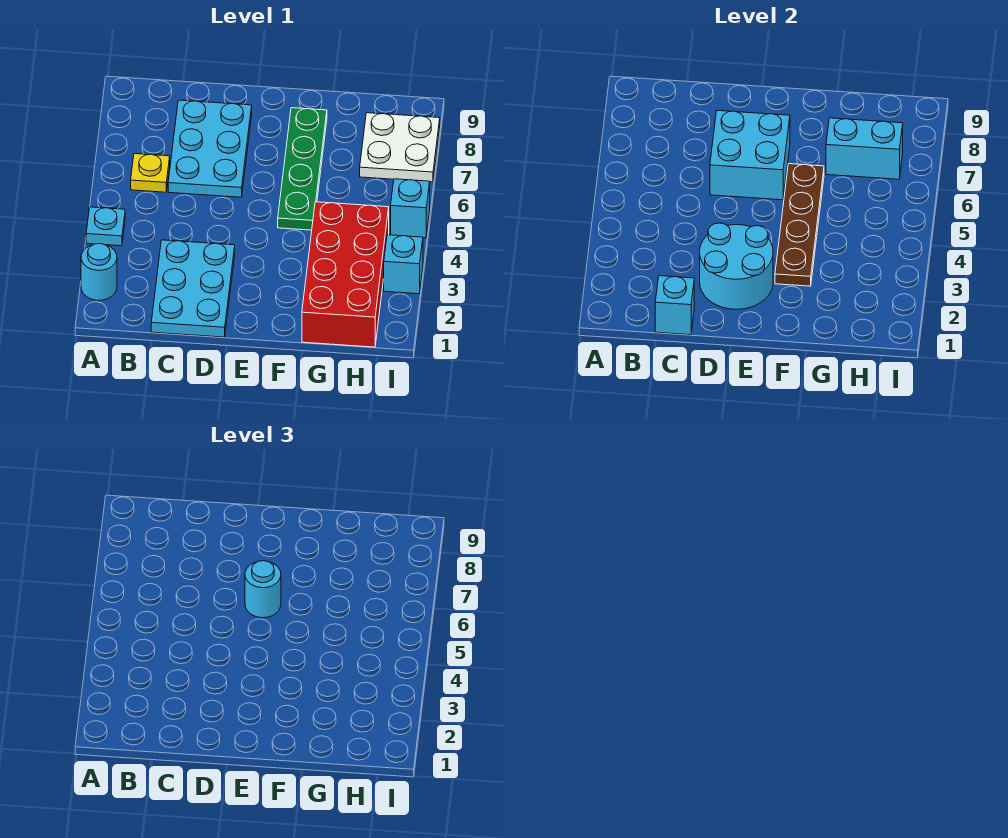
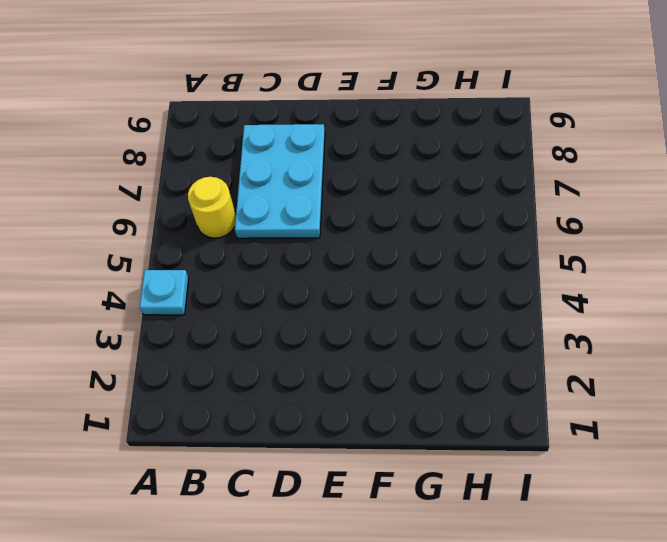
yellow round brick B6 level 1 -> yellow plate B6 level 1
none -> cyan round brick A2 level 1
none -> cyan plate C1:D3 level 1
none -> green plate F5:F8 level 1

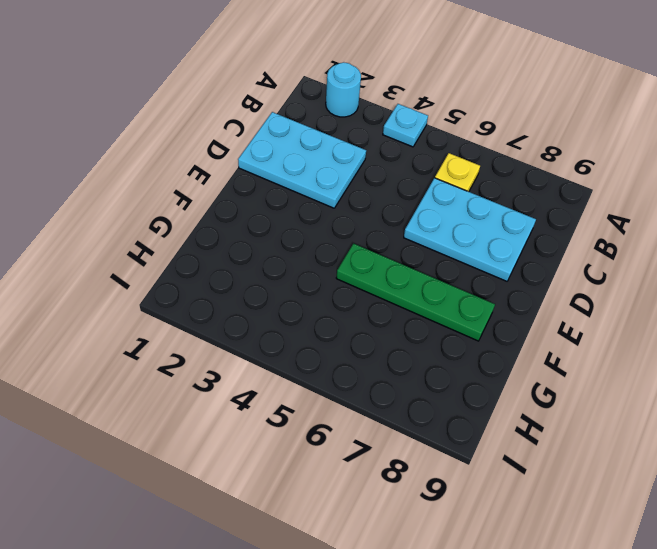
none -> red brick G1:H4 level 1
none -> white plate H7:I8 level 1
none -> cyan brick I3 level 1

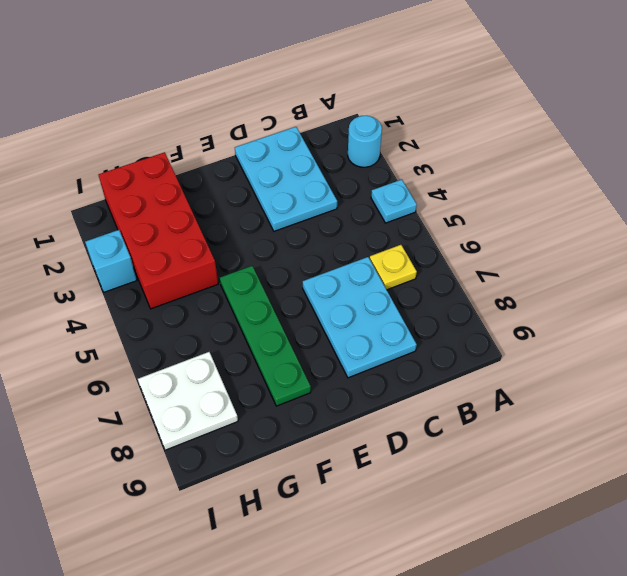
none -> cyan brick I5 level 1
none -> cyan brick C1 level 2
none -> cyan round brick D2:E3 level 2

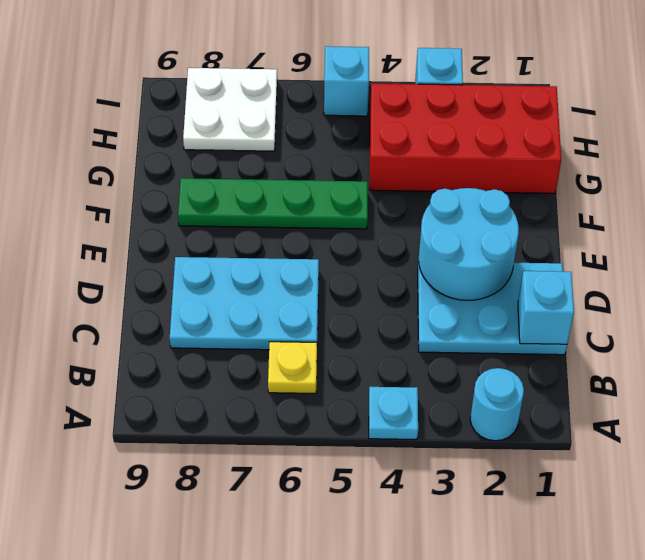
none -> cyan brick D6:E7 level 2
none -> brown plate F3:F6 level 2
none -> cyan brick G7:H7 level 2

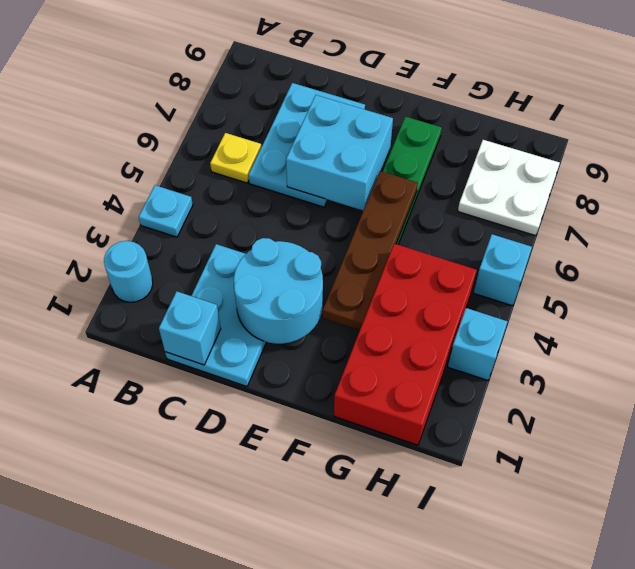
none -> cyan brick G7:H7 level 2
none -> cyan round brick E6 level 3

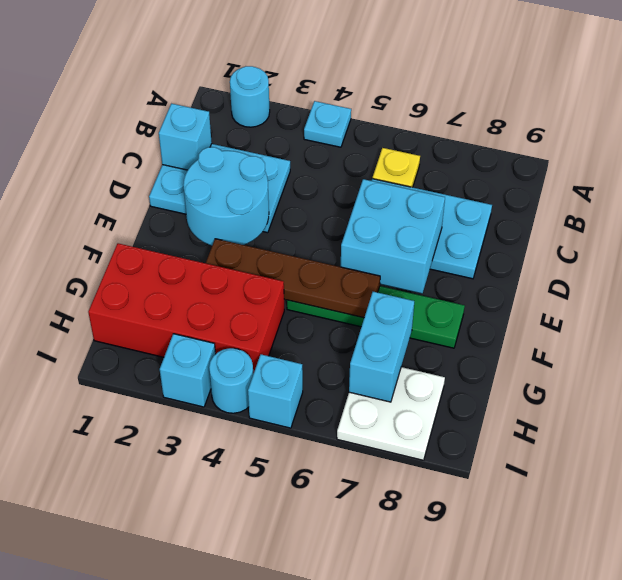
cyan round brick I4 level 1 -> cyan round brick E6 level 3

